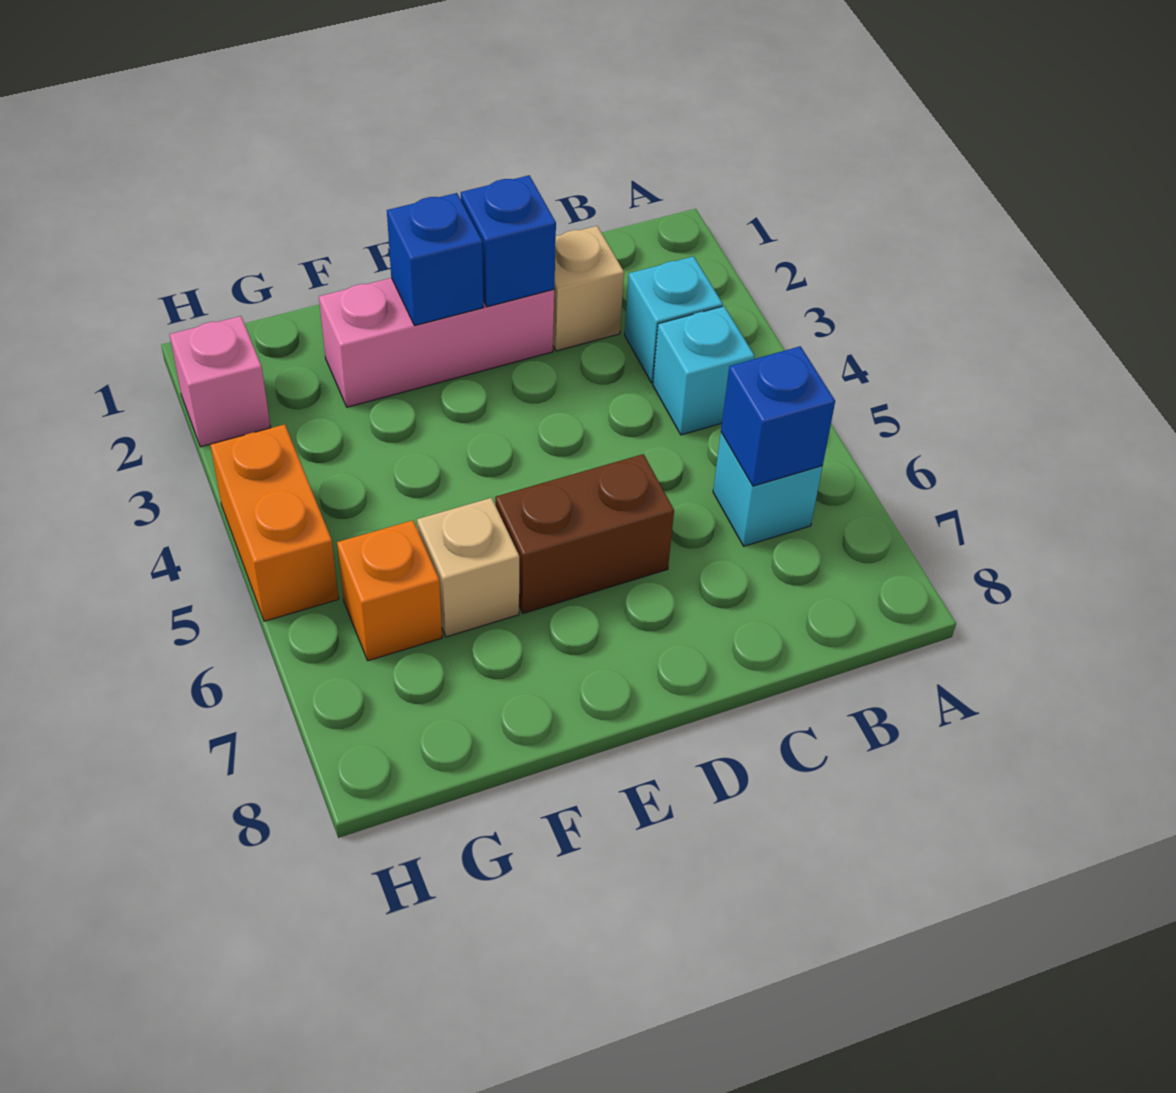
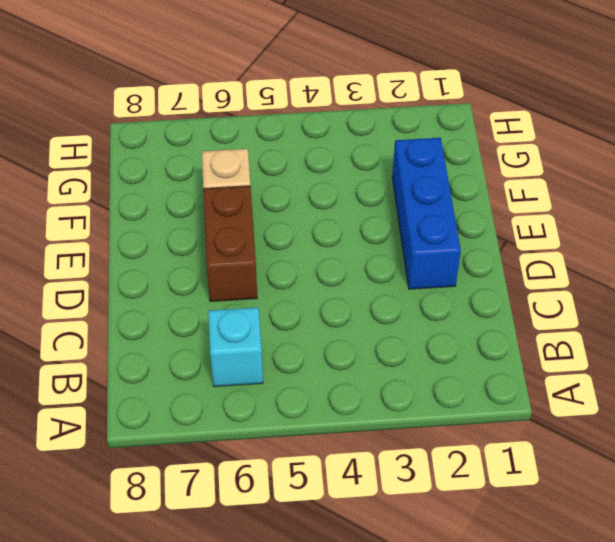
blue brick D2:F2 level 1 -> pink brick D2:F2 level 1
none -> cyan brick B3 level 1
none -> cyan brick B4 level 1
none -> tan brick C2 level 1

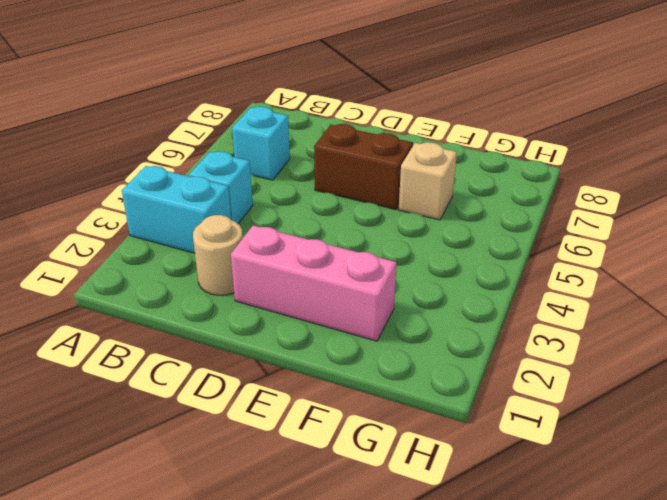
cyan brick A3:B3 level 1 -> cyan brick B3 level 1
tan round brick C2 level 1 -> tan brick C2 level 1
none -> orange brick G6 level 1
none -> pink brick H2 level 1
none -> orange brick H4:H5 level 1

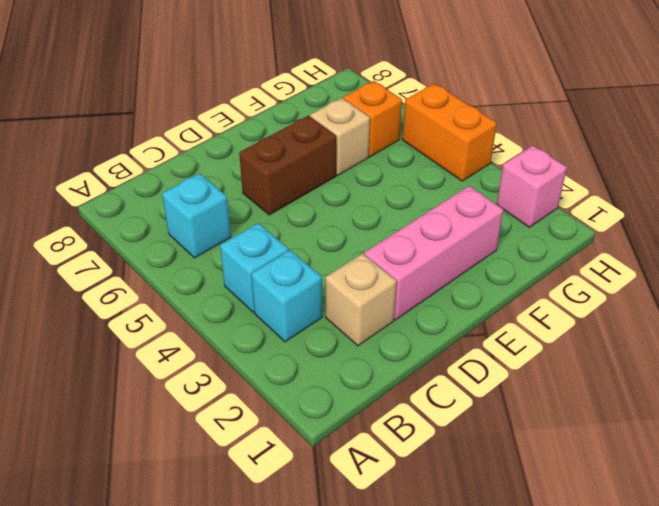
none -> blue brick B6 level 2
none -> blue brick D2 level 2
none -> blue brick E2 level 2

